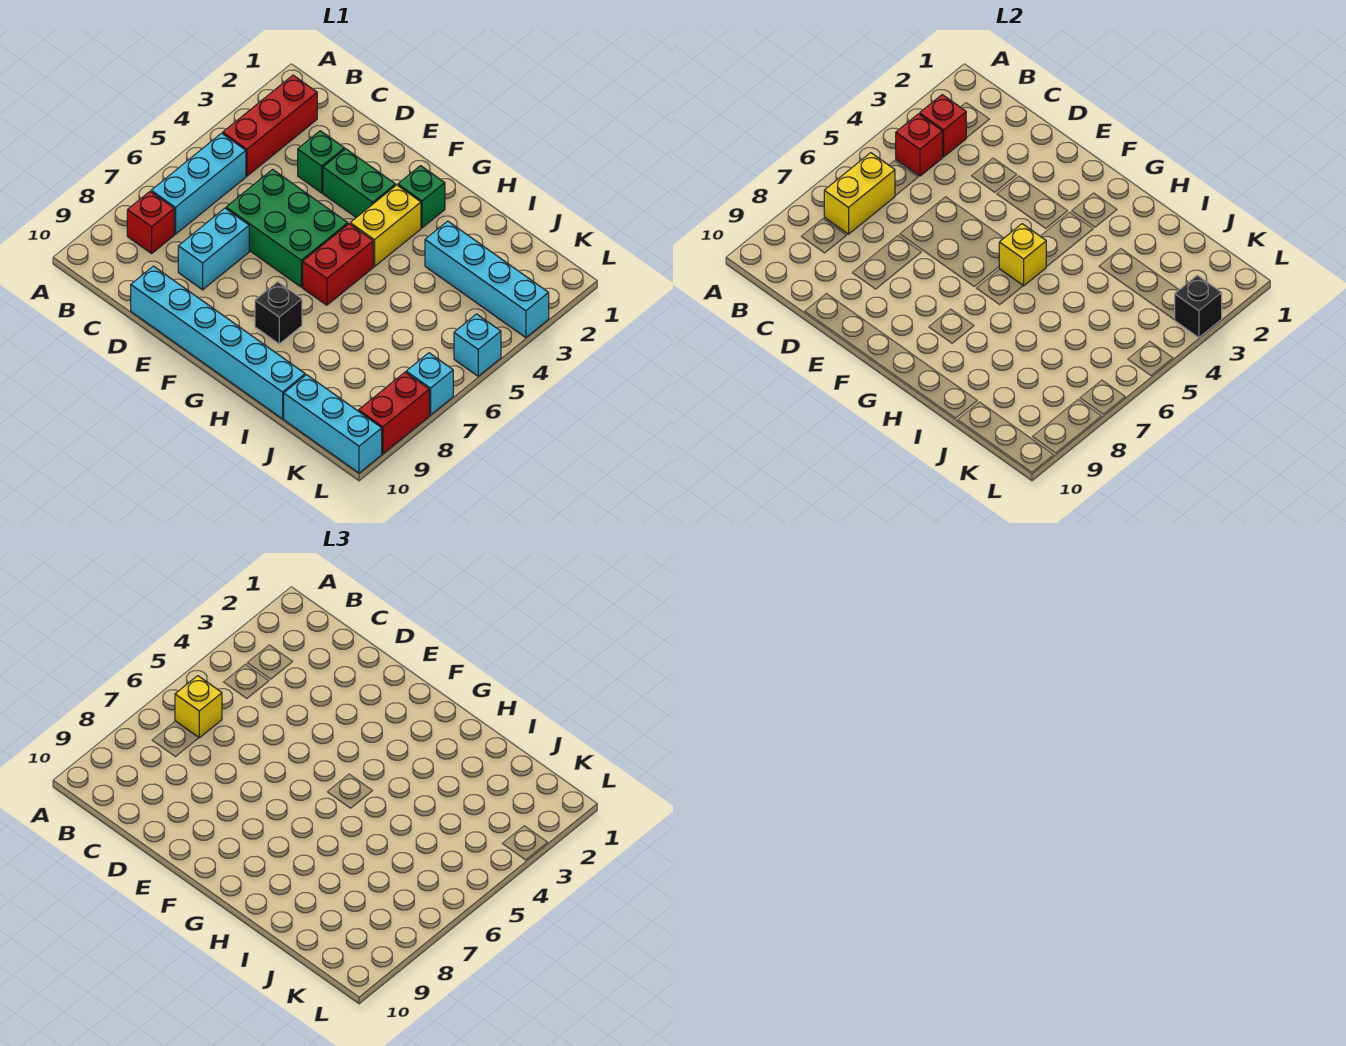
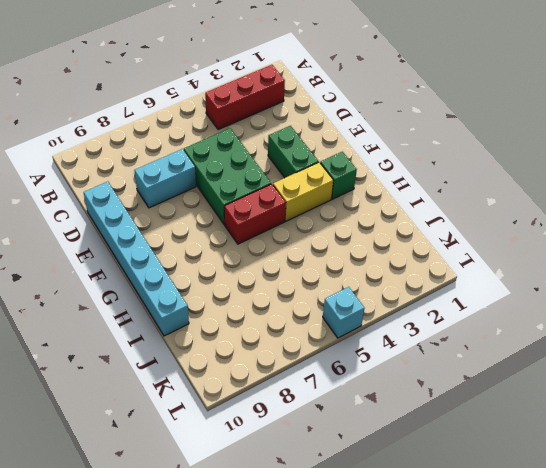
none -> cyan brick B5:B7 level 1
none -> red brick B8 level 1
none -> green brick D3 level 1

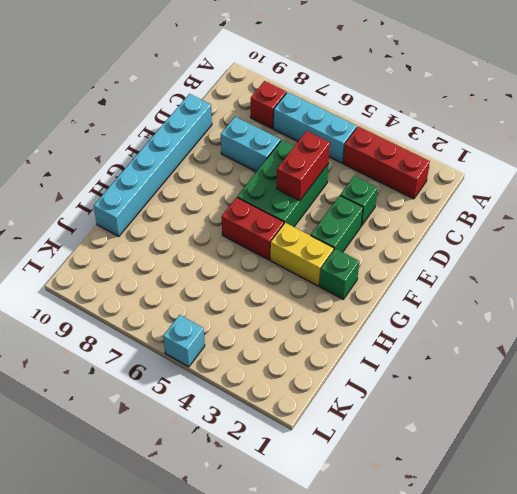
red brick D5:E5 level 2 -> red brick L8:L9 level 1
none -> black brick G8 level 1
none -> cyan brick I3:L3 level 1
none -> cyan brick J10:L10 level 1

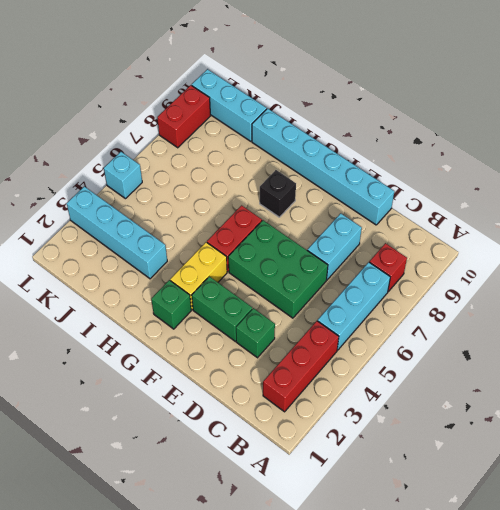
none -> cyan brick L7 level 1
none -> red brick B3 level 2
none -> red brick B4 level 2

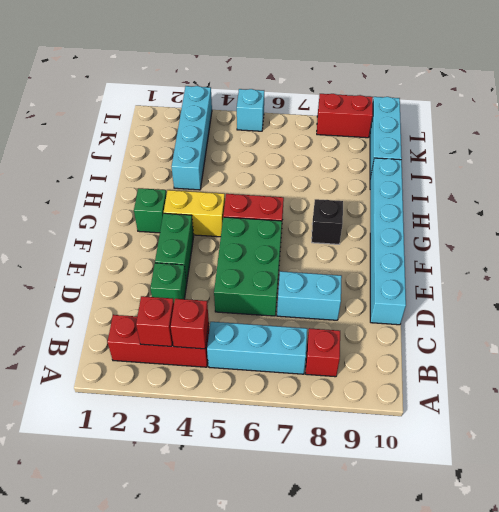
none -> cyan brick L7 level 1
none -> yellow brick B6:B7 level 2
none -> yellow brick G5 level 2

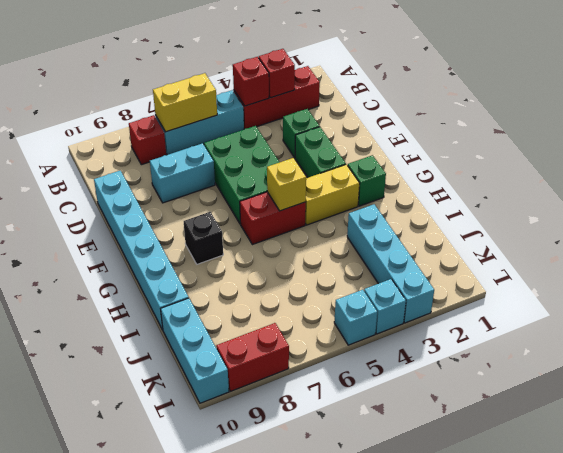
cyan brick L4 level 1 -> cyan brick L7 level 1
none -> black brick L3 level 2
none -> yellow brick B6 level 3

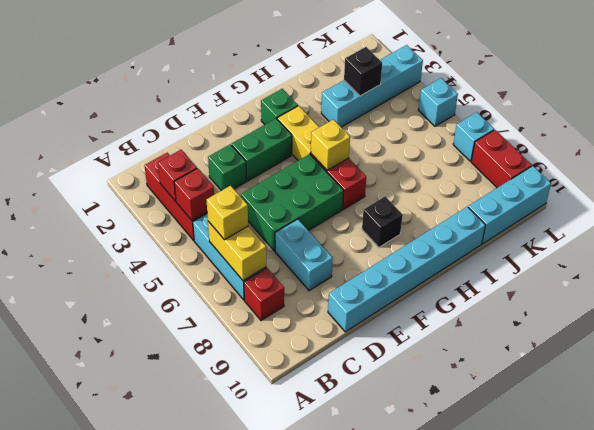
black brick J3 level 2 -> black brick L3 level 2

